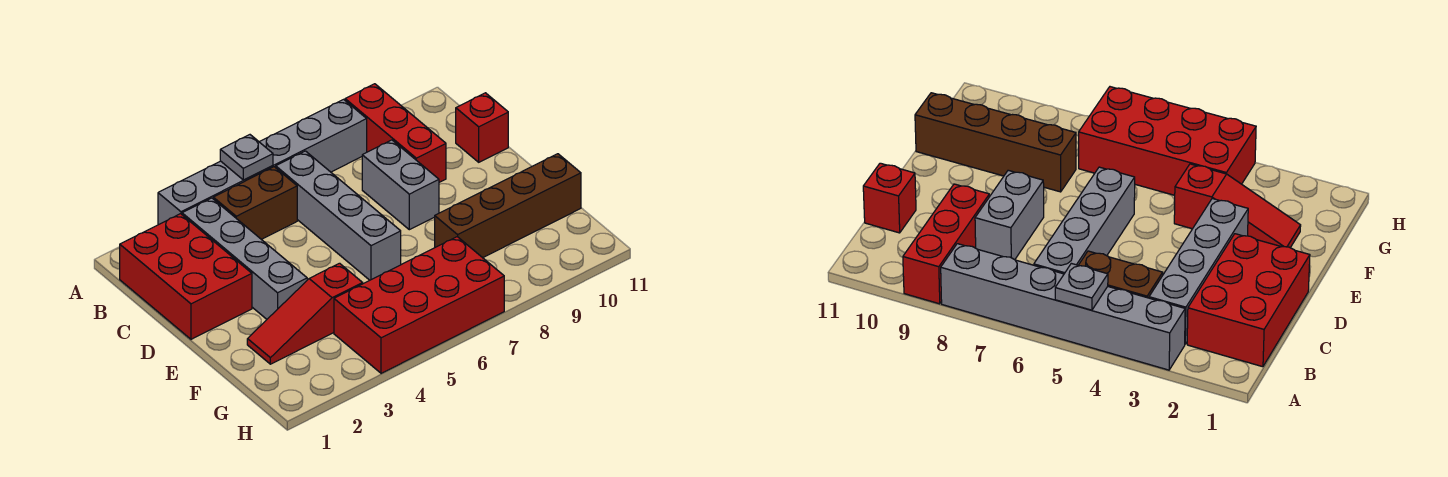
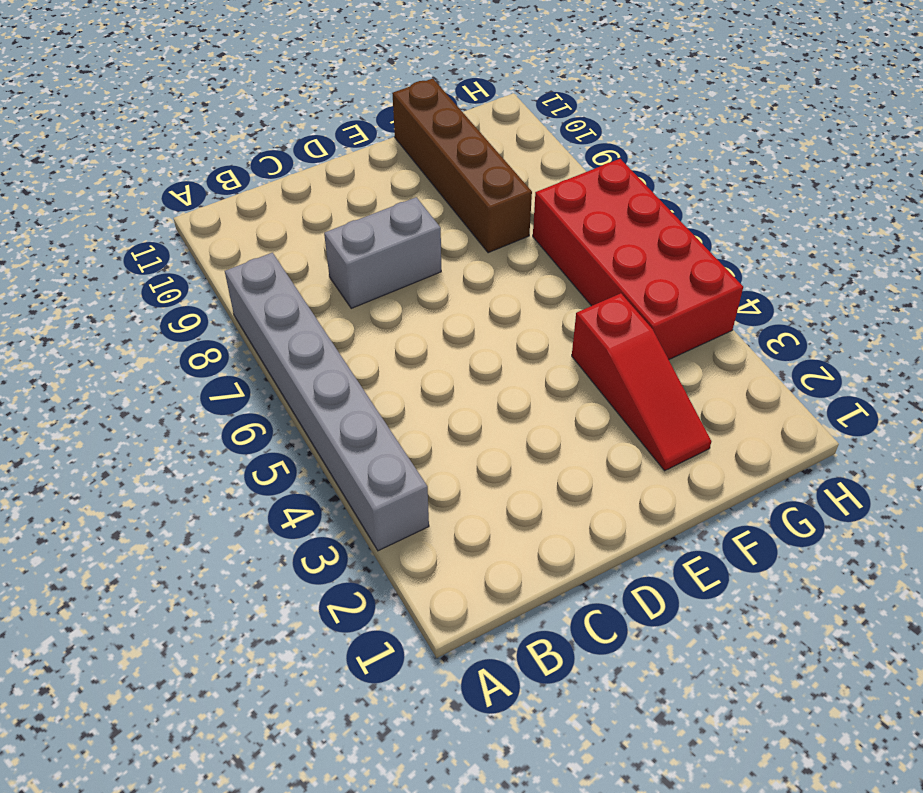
none -> red brick A9:C9 level 1
none -> red brick B1:D2 level 1
none -> grey brick B3:E3 level 1

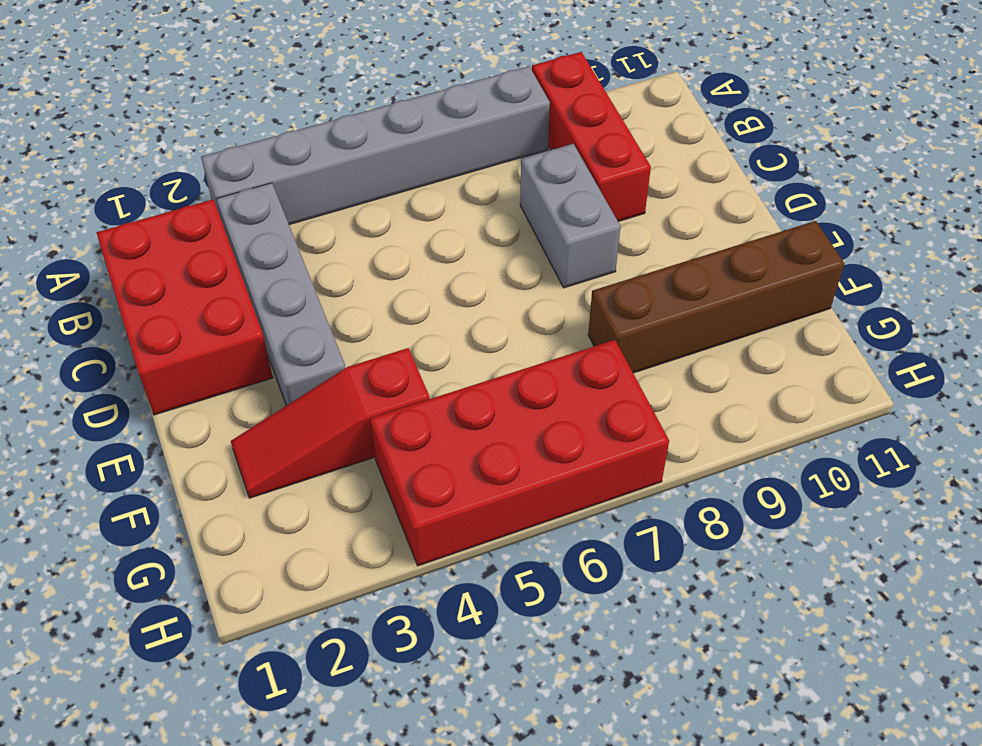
none -> brown brick B4:B5 level 1
none -> grey brick B6:E6 level 1
none -> red brick C11 level 1

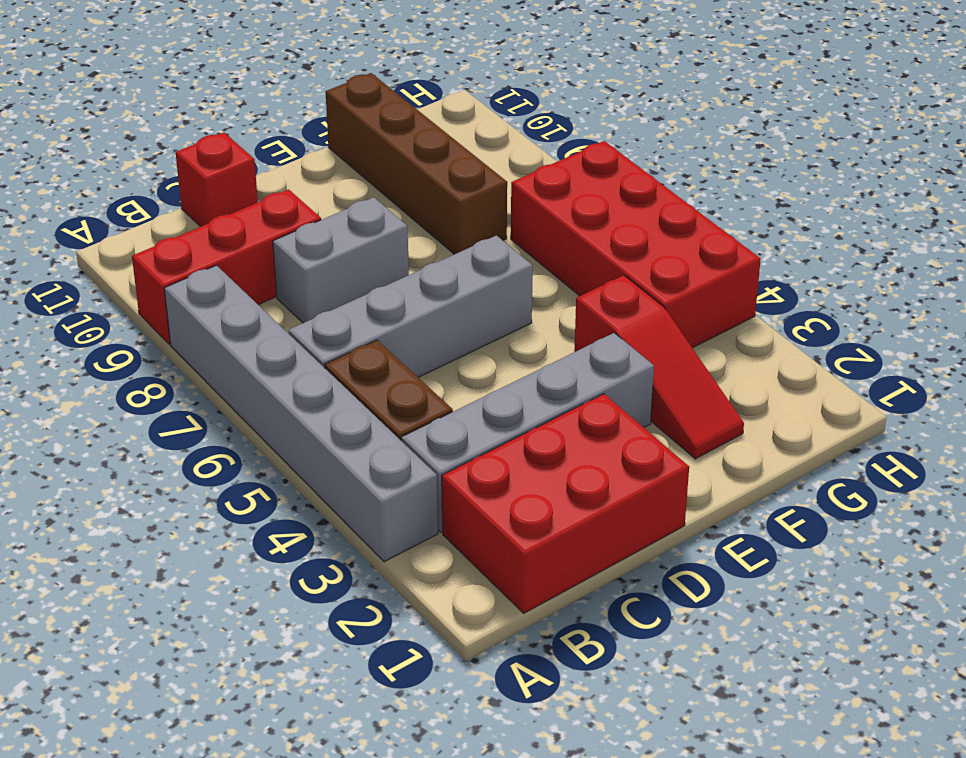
none -> grey plate A5 level 2

